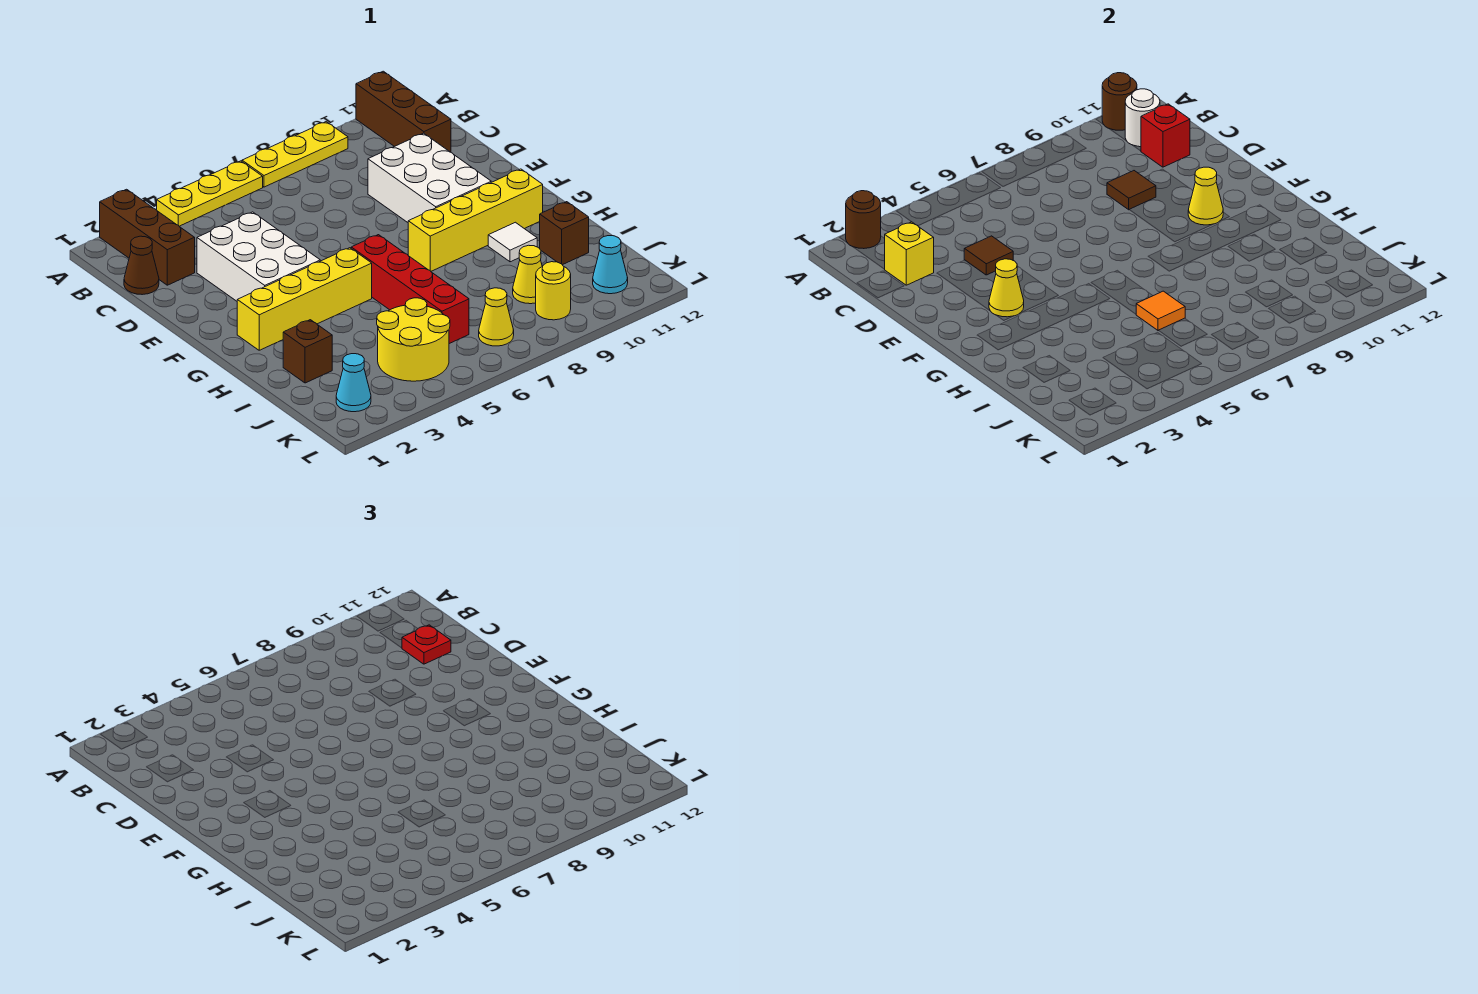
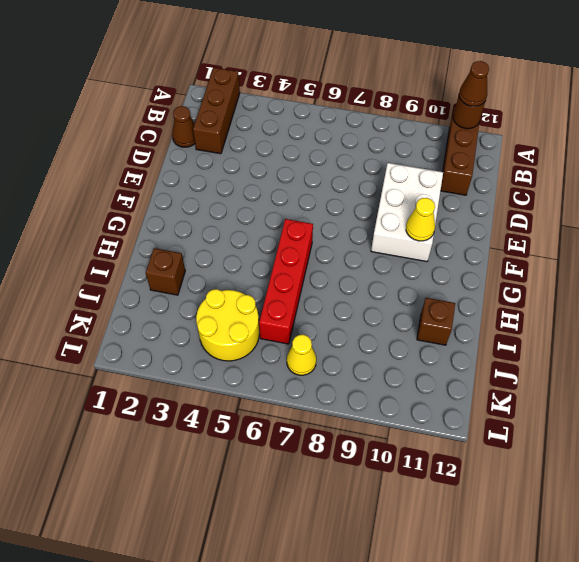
brown cone A11 level 3 -> none
none -> yellow plate A4:A6 level 1
none -> yellow plate A7:A9 level 1
none -> white brick D3:F4 level 1
none -> yellow brick G2:G5 level 1

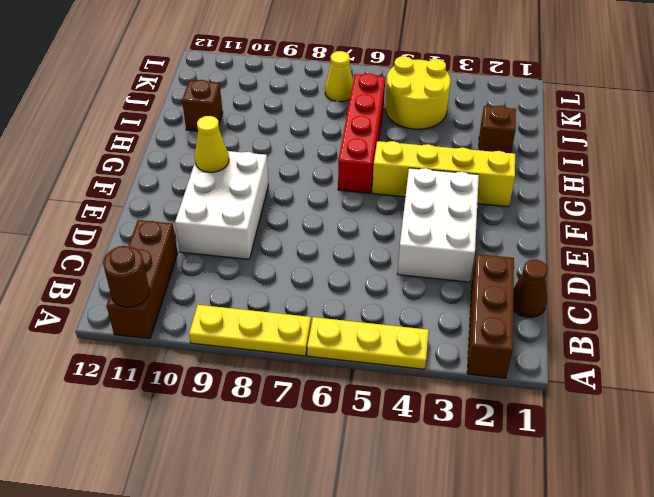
none -> yellow brick G8:G11 level 1
none -> white tile H10 level 1
none -> yellow cone J9 level 1
none -> cyan cone K2 level 1

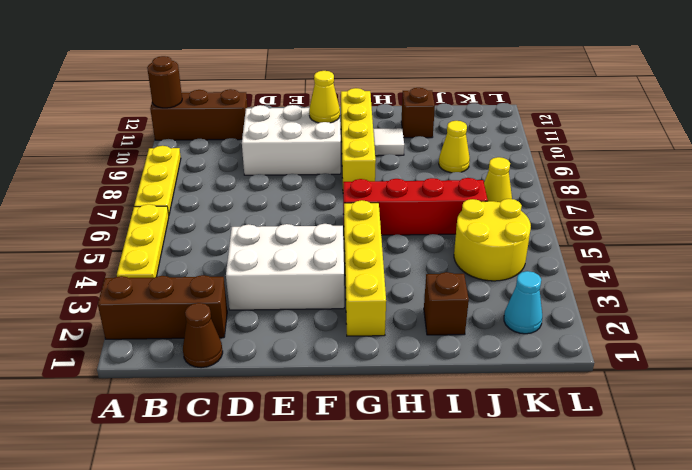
none -> yellow round brick K9 level 1
none -> cyan cone K11 level 1
none -> brown round brick A2 level 2
none -> white round brick B11 level 2

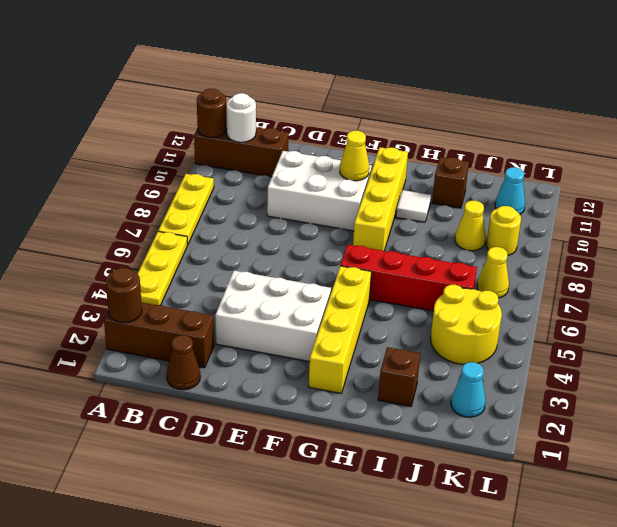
none -> yellow brick C2 level 2
none -> red brick C11 level 2
none -> brown tile D4 level 2
none -> brown tile D9 level 2

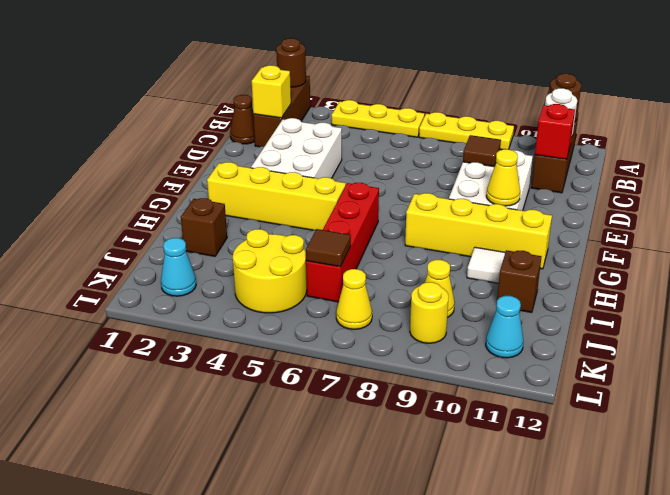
brown tile J6 level 2 -> brown tile D4 level 2
none -> yellow cone F3 level 2
none -> orange tile I6 level 2
none -> red plate C11 level 3

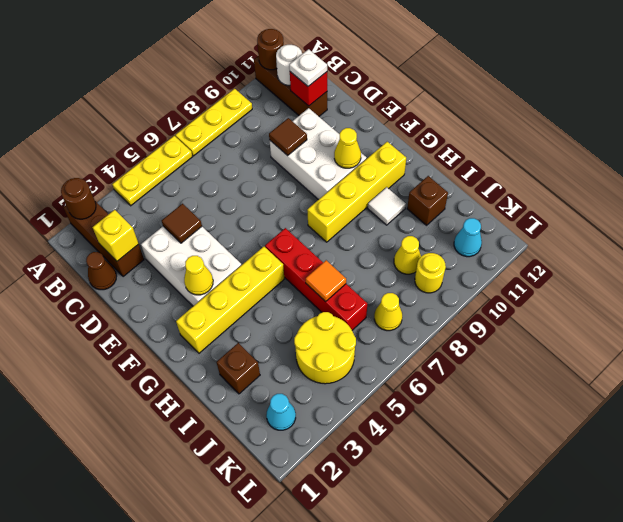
white plate C11 level 3 -> red plate C11 level 3

